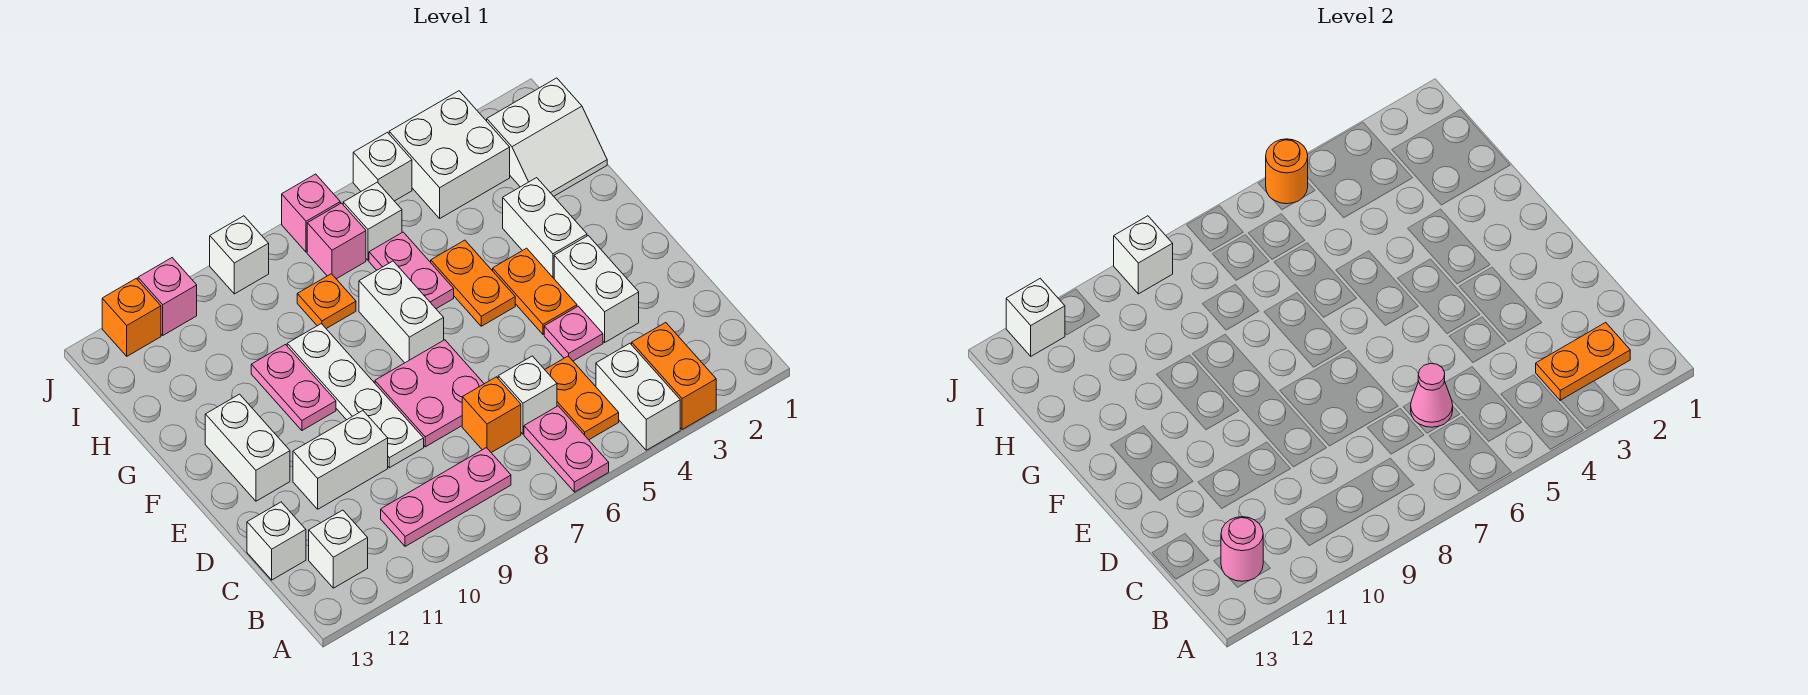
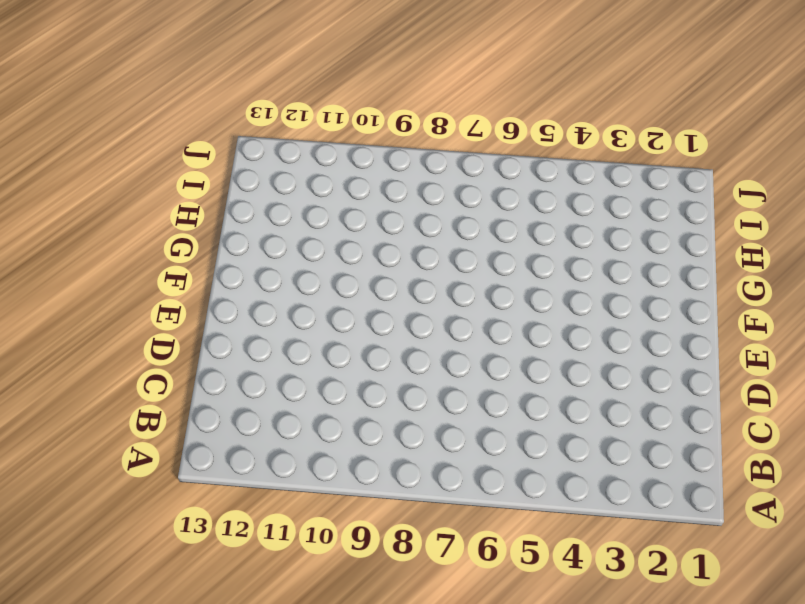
none -> orange brick A3:B3 level 1
none -> white brick A4:B4 level 1
none -> pink plate A6:B6 level 1
none -> orange plate B5:C5 level 1

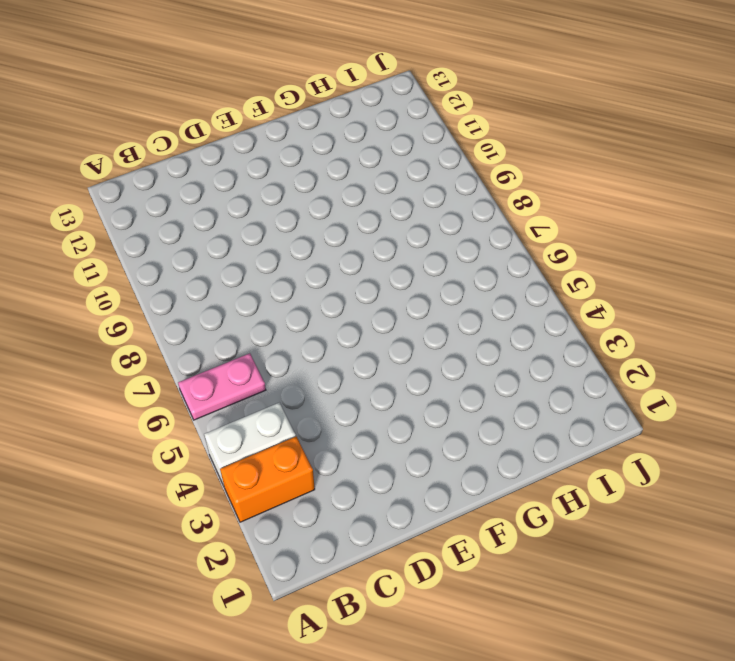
none -> orange plate B5:C5 level 1
none -> pink plate B8:B10 level 1
none -> white brick B12 level 1
none -> white brick C6 level 1

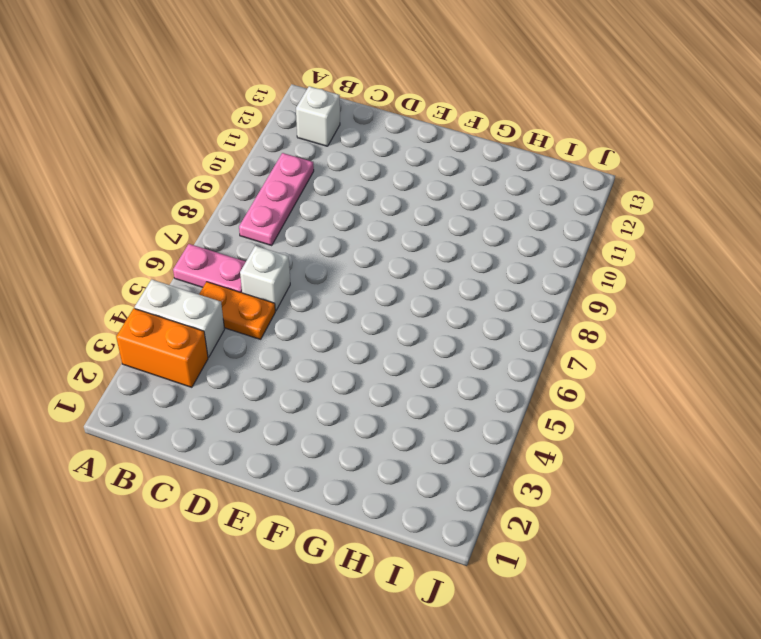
none -> orange brick C7 level 1
none -> white brick C13 level 1
none -> white brick D3:E3 level 1
none -> pink plate D4 level 1

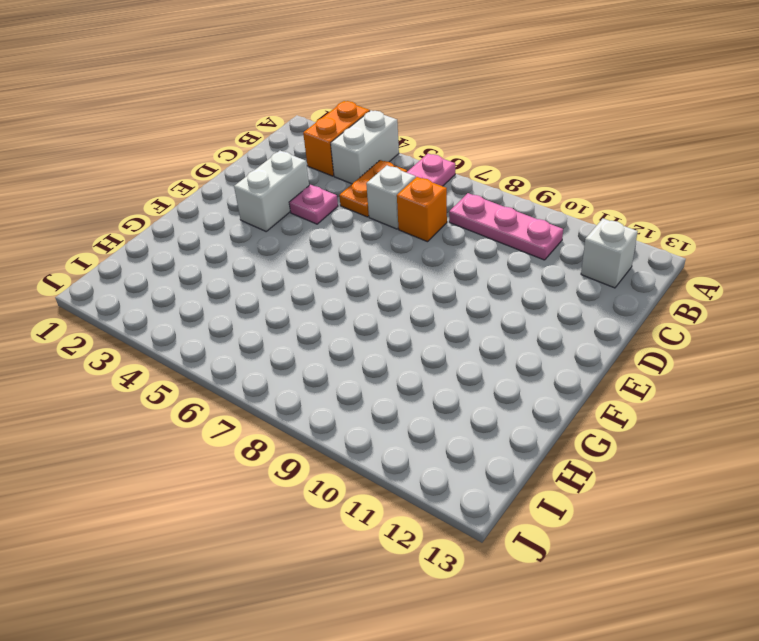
none -> white brick C13 level 1
none -> pink plate D7:E8 level 1
none -> white plate D9:G9 level 1
none -> white brick D10:D11 level 1

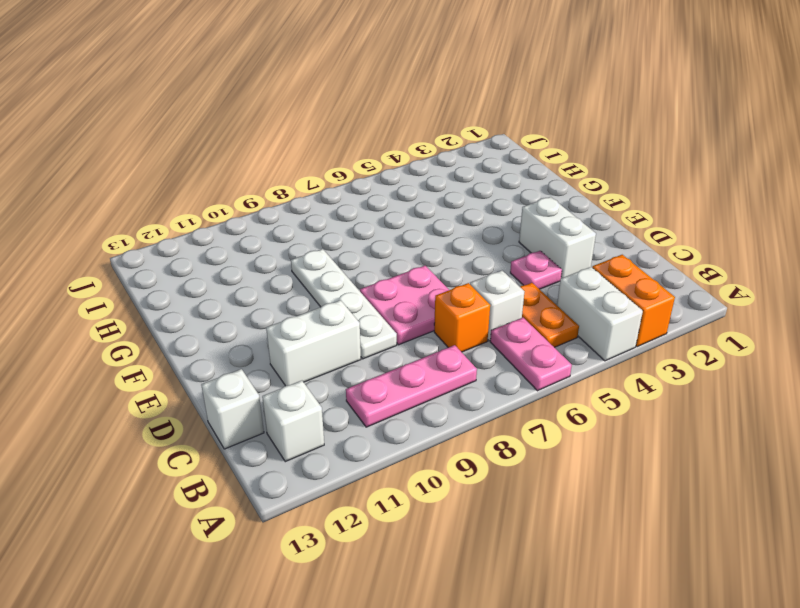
none -> orange plate E4:F4 level 1
none -> white brick E12:F12 level 1
none -> white brick F3:G3 level 1
none -> orange plate F5:G5 level 1

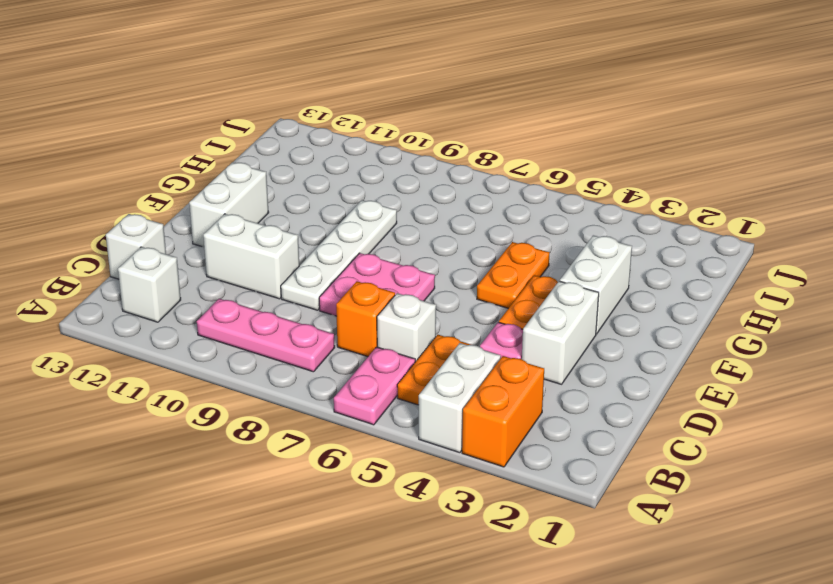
none -> white brick F7:G7 level 1
none -> pink plate F10:G10 level 1
none -> pink plate G6:H6 level 1
none -> white slope H1:I2 level 1 top I

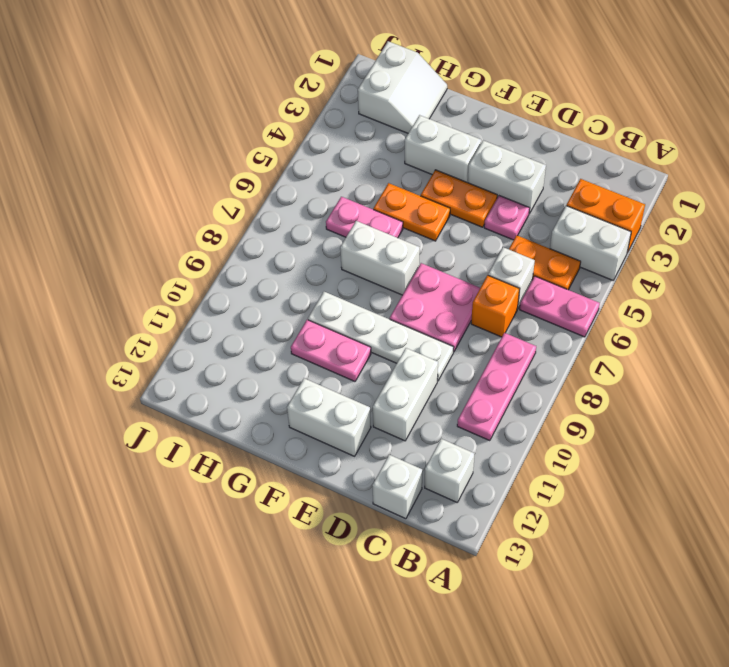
none -> orange plate H8 level 1
none -> white brick I3:J4 level 1
none -> white brick I6 level 1
none -> pink brick I7 level 1

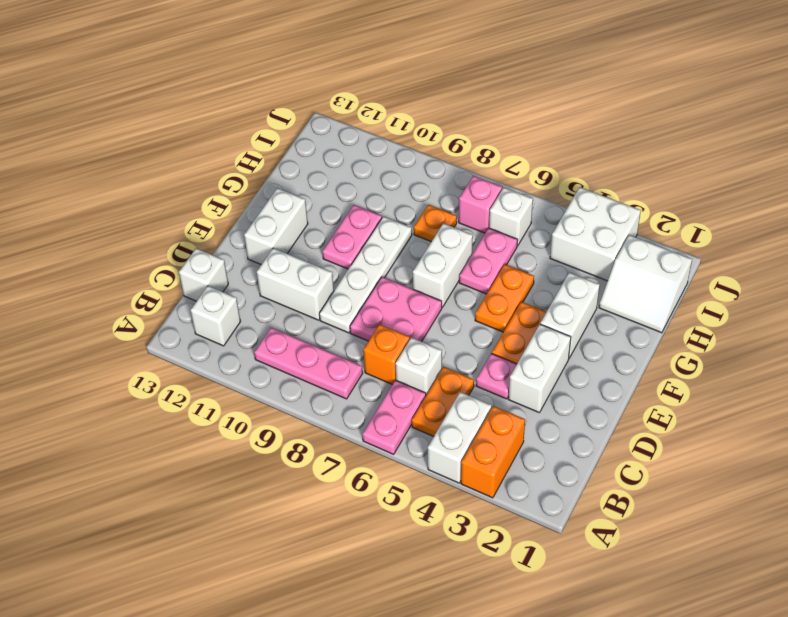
none -> white brick J5 level 1
none -> pink brick J7 level 1
none -> white brick J9 level 1
none -> pink brick J11 level 1

